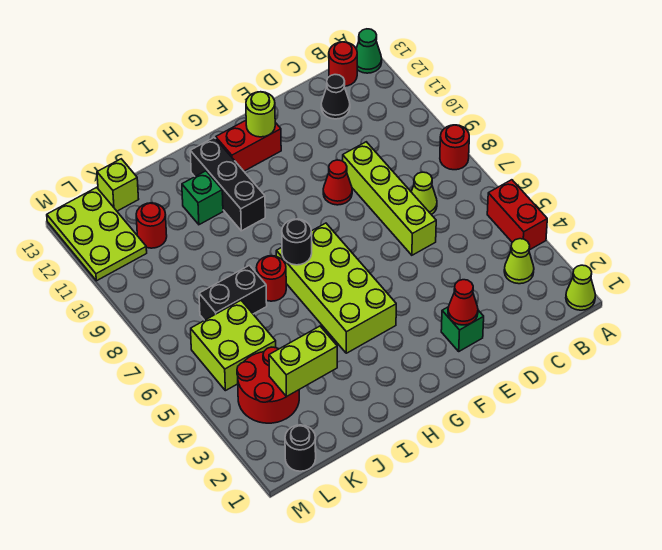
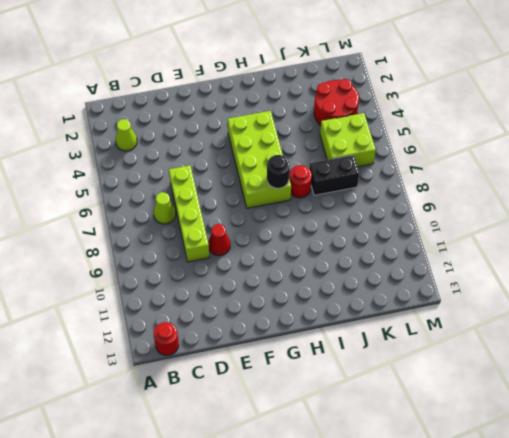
none -> lime cone A1 level 1
none -> red brick A4:A5 level 1
none -> red round brick A8 level 1

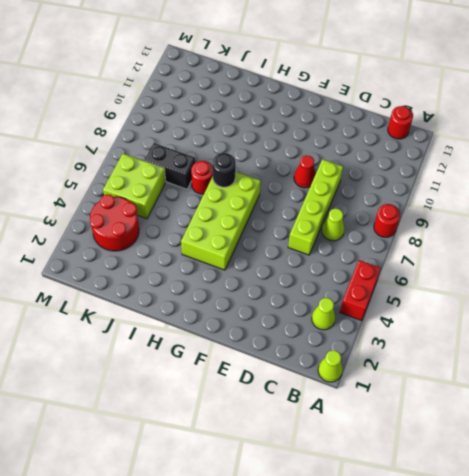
none -> green cone A13 level 1
none -> black cone C12 level 1
none -> green brick E2 level 1

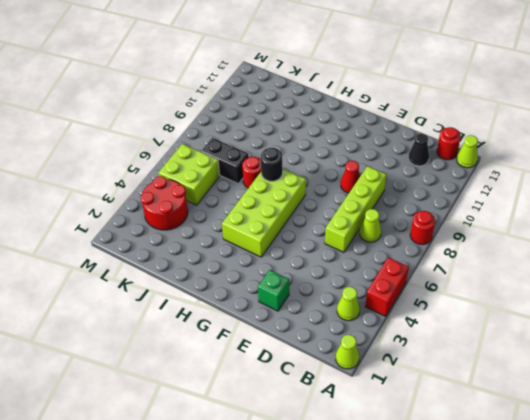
lime cone A13 level 1 -> green cone A13 level 1
none -> red brick F12:G12 level 1
none -> black brick H10:H12 level 1
none -> green brick I11 level 1

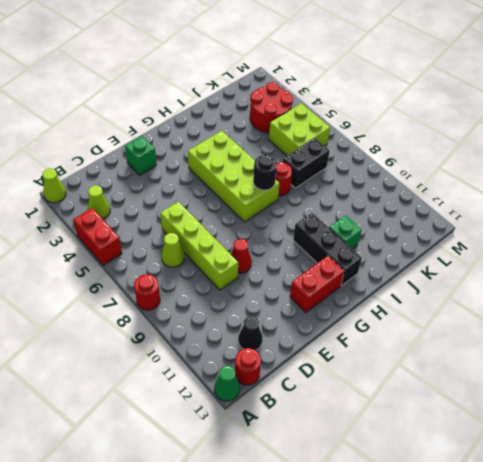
none -> red round brick K11 level 1
none -> lime brick K13 level 1
none -> black round brick L1 level 1

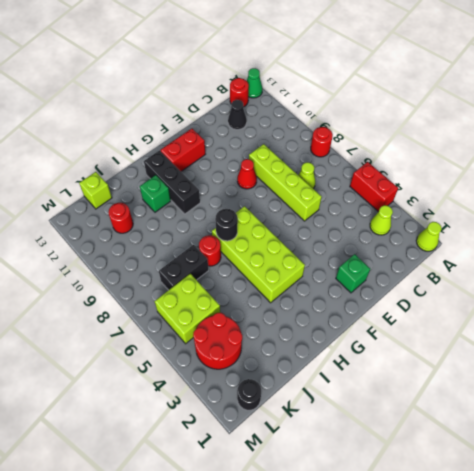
none -> lime plate L11:M13 level 1
none -> red cone E2 level 2
none -> lime round brick F12 level 2

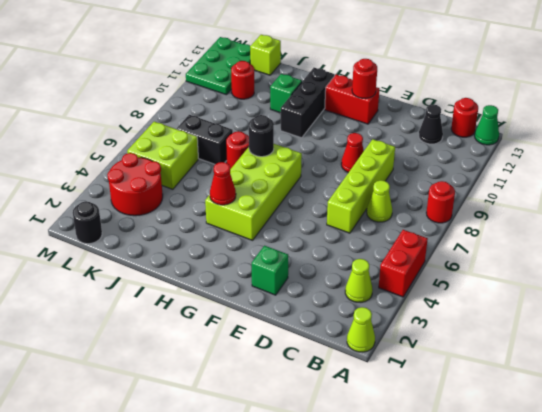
red round brick F12 level 2 -> lime round brick F12 level 2
red cone H4 level 2 -> red cone E2 level 2
green plate L11:M13 level 1 -> lime plate L11:M13 level 1
none -> lime brick J3:K3 level 2

